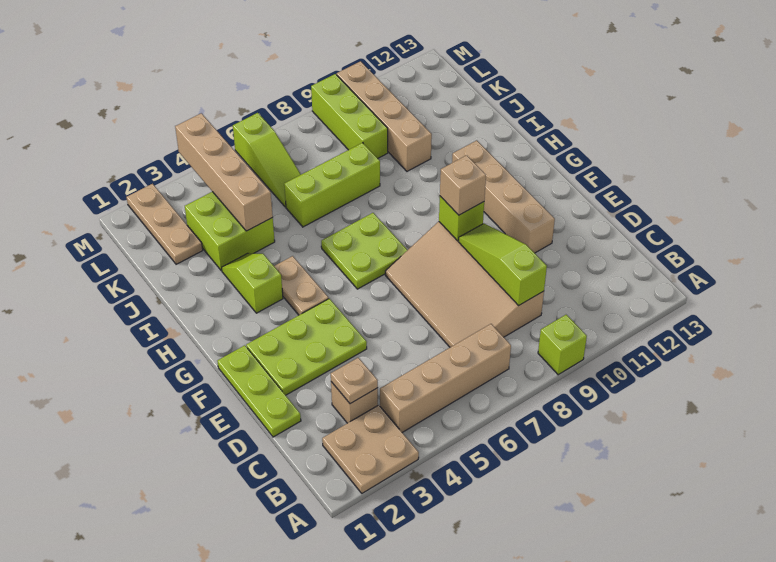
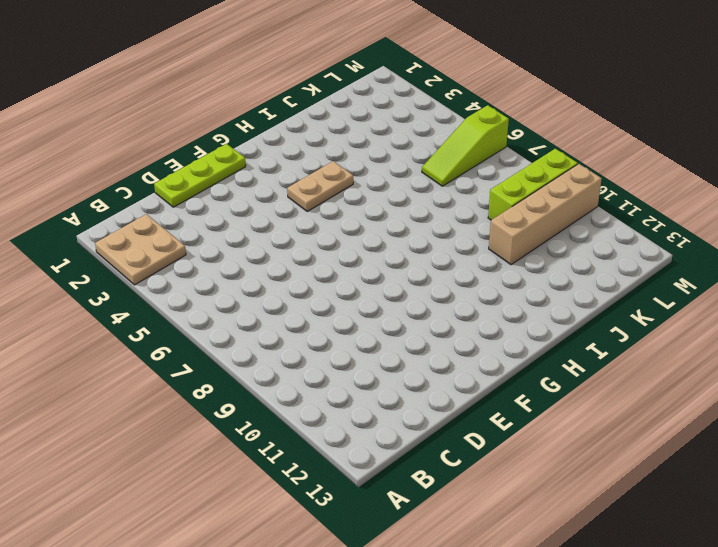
none -> lime brick A9 level 1
none -> tan brick B4:B7 level 1
none -> tan brick C3 level 1

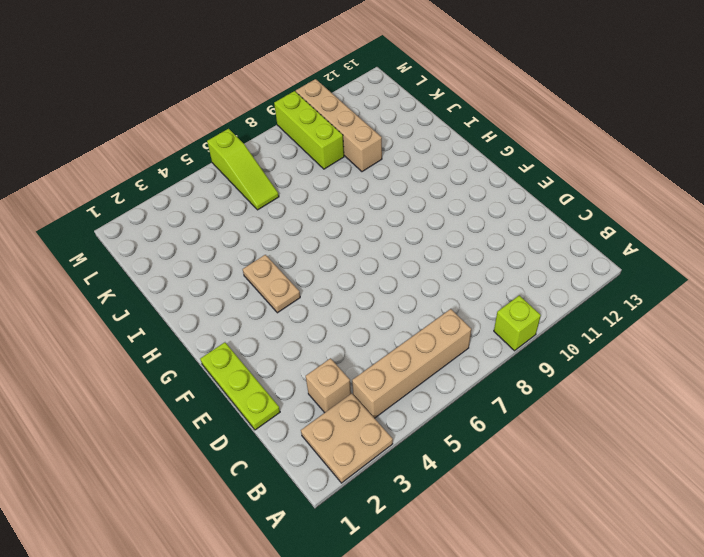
none -> tan slope C7:F9 level 1 top 9
none -> lime plate E2:F4 level 1
none -> tan brick E11:H11 level 1

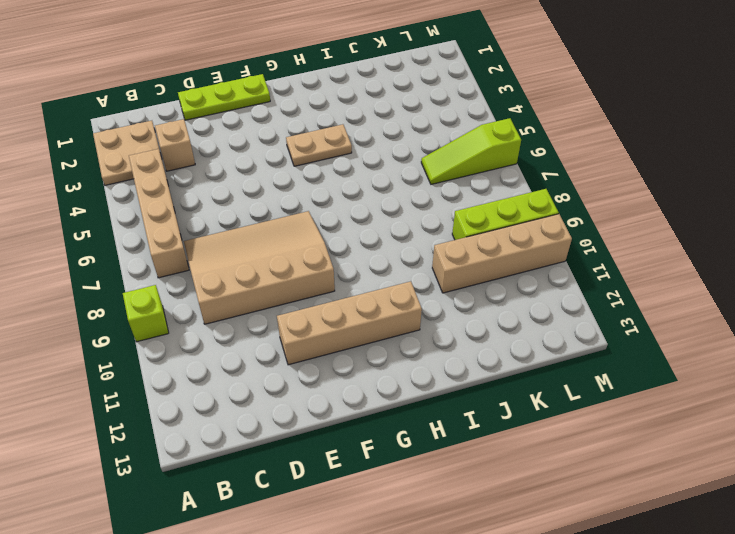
none -> lime plate E2:F4 level 1
none -> lime plate G6:H7 level 1
none -> lime slope H3:I3 level 1 top H

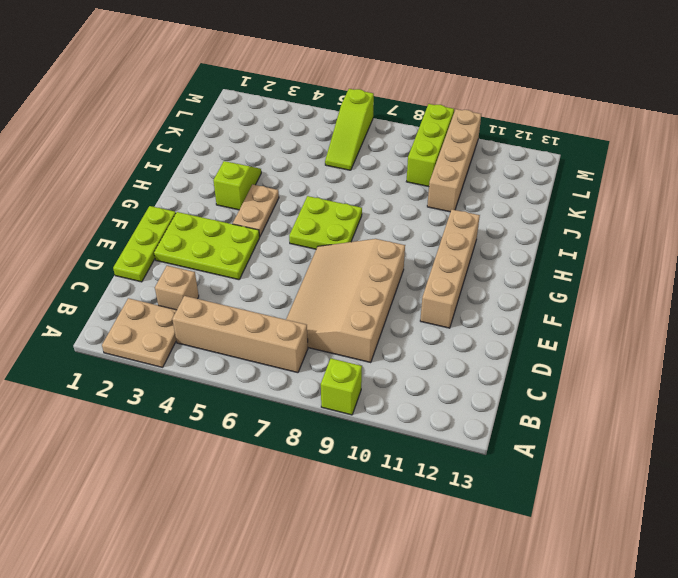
none -> lime brick J3:K4 level 1
none -> lime brick J6:J8 level 1
none -> tan plate K2:M2 level 1

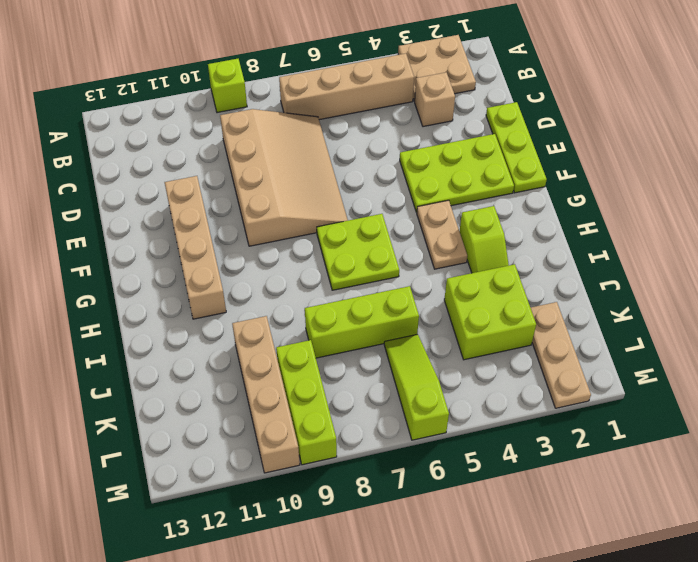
none -> tan plate C3 level 2
none -> lime slope C9:E9 level 2 top C
none -> lime brick F9 level 2

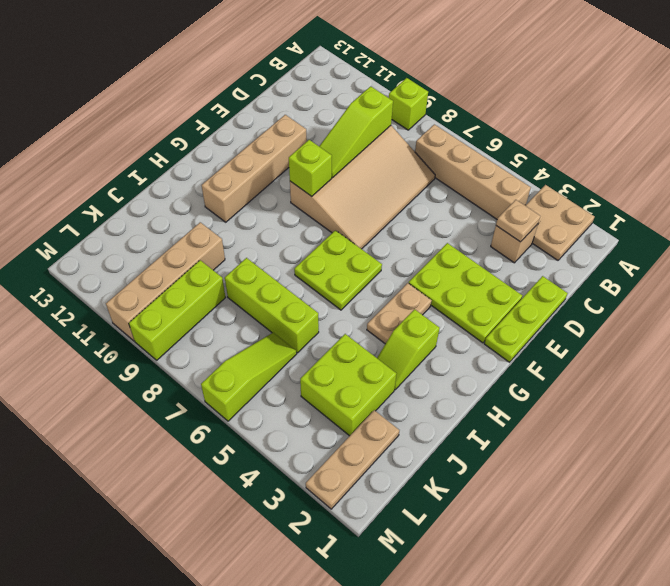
none -> tan brick J4:M4 level 2
none -> tan brick F9 level 3

